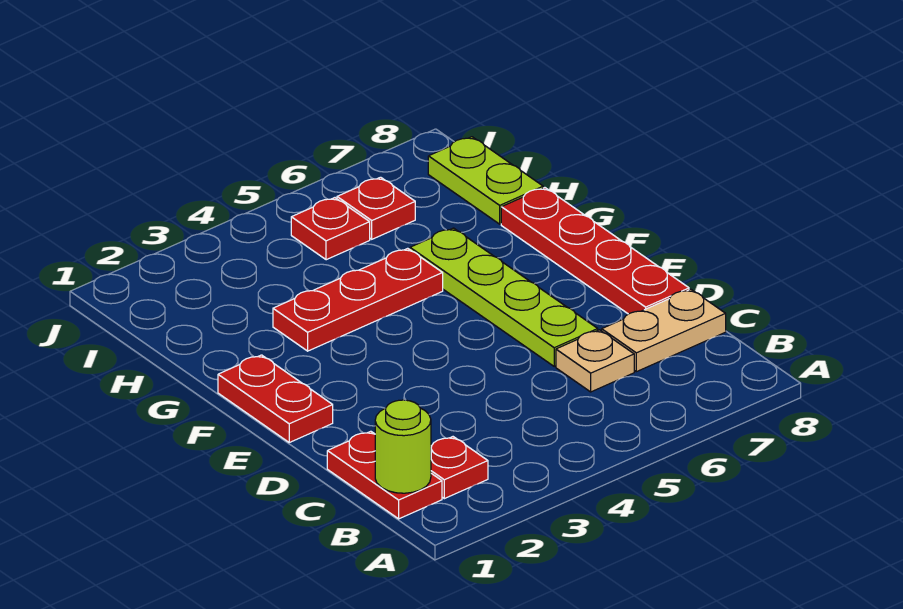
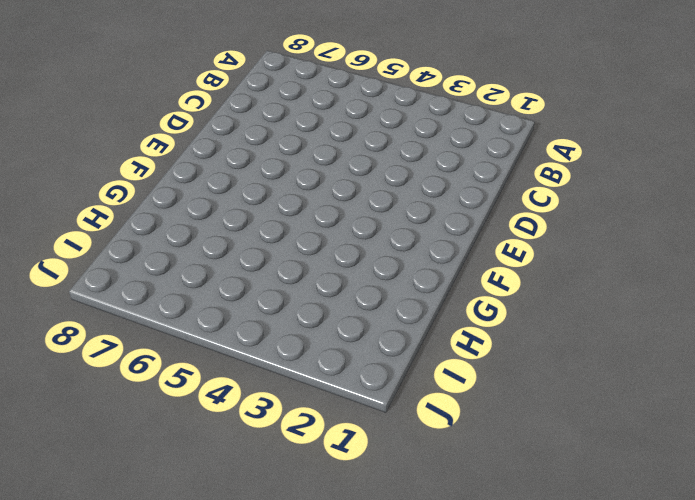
none -> red plate B1:C1 level 1
none -> red plate B2 level 1
none -> tan plate C6 level 1

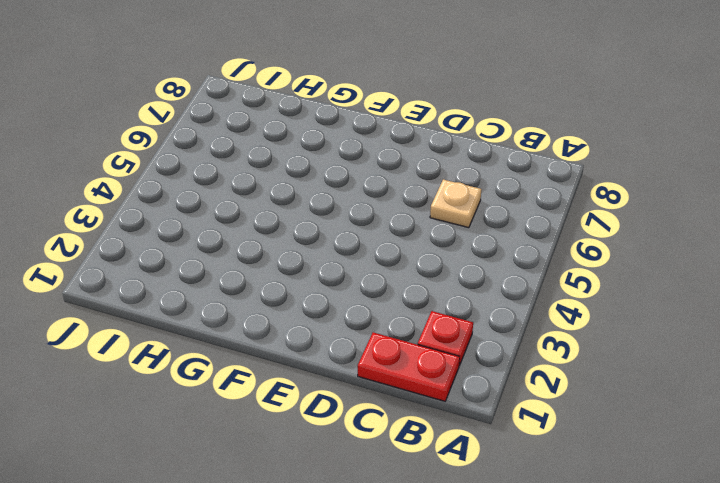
none -> tan plate C7:C8 level 1
none -> lime plate D6:G6 level 1
none -> red plate D8:G8 level 1

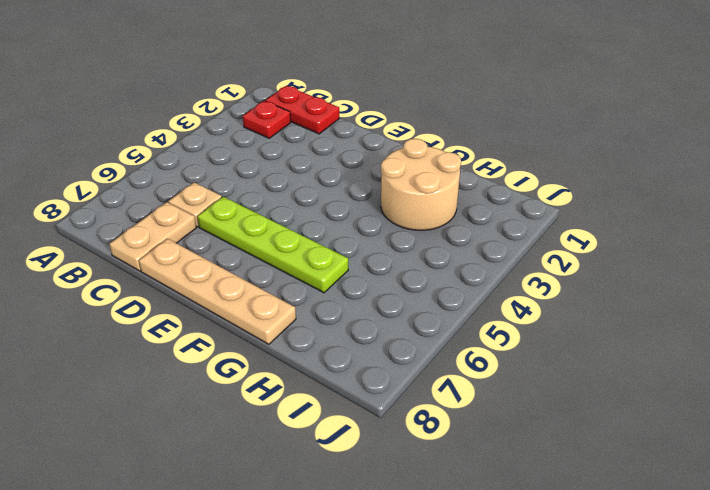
tan plate D8:G8 level 1 -> red plate D8:G8 level 1
tan round brick G2:H3 level 1 -> red plate G3:G5 level 1
none -> red plate E1:F1 level 1
none -> lime plate H8:I8 level 1
none -> red plate I5 level 1

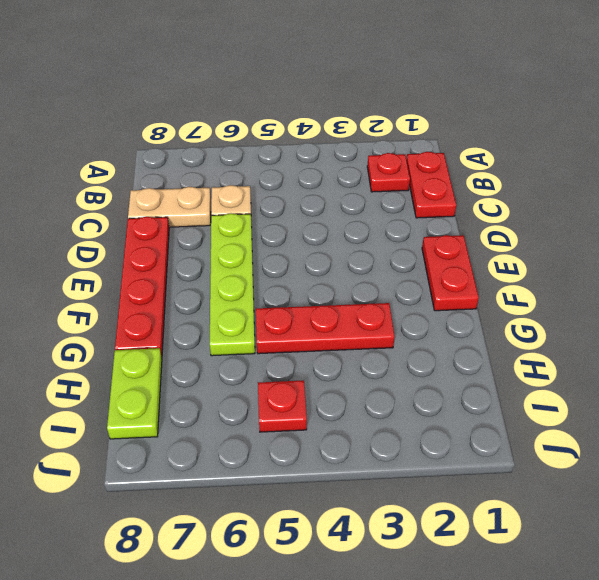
none -> red plate I6 level 1
none -> lime round brick B1 level 2

